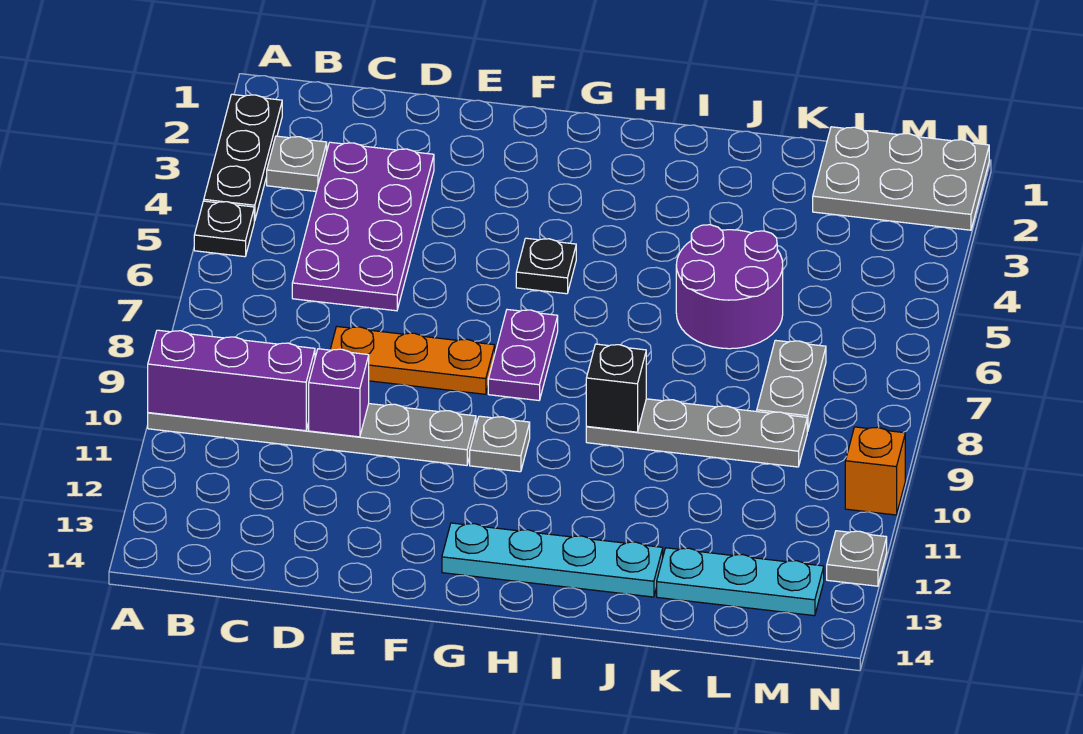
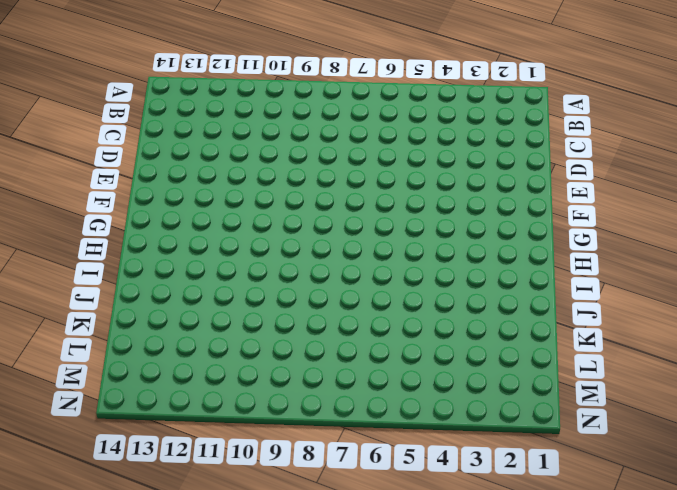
none -> black plate A2:A4 level 1
none -> black plate A5 level 1
none -> grey plate A10:F10 level 1

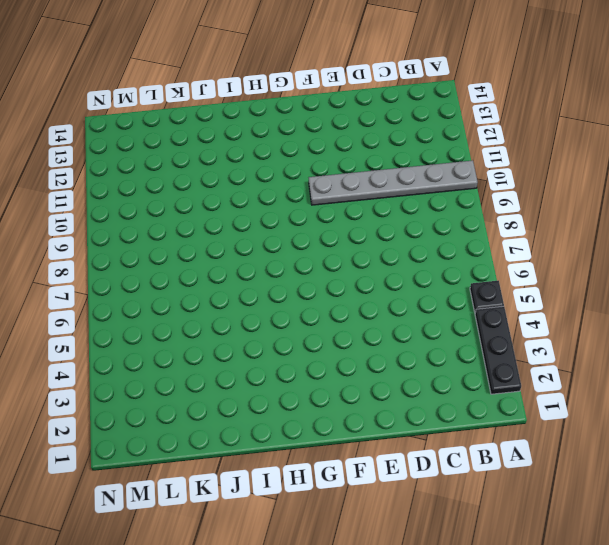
none -> grey plate B3 level 1
none -> purple plate C3:D6 level 1
none -> orange plate D8:F8 level 1

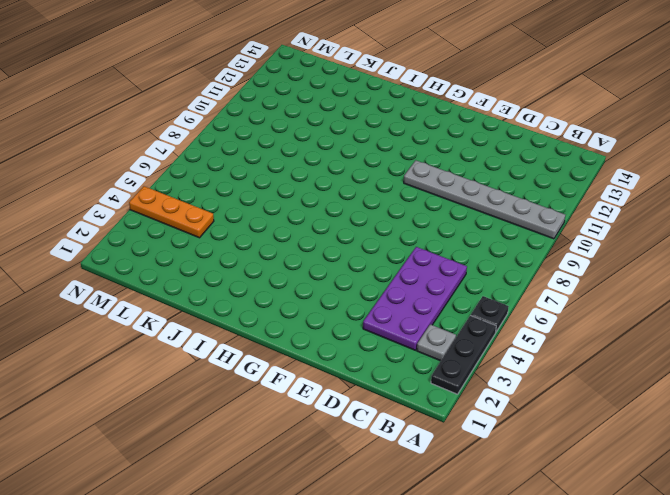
orange plate L4:N4 level 1 -> orange plate D8:F8 level 1
none -> black plate G5 level 1
none -> purple plate G7:G8 level 1
none -> grey plate G10 level 1

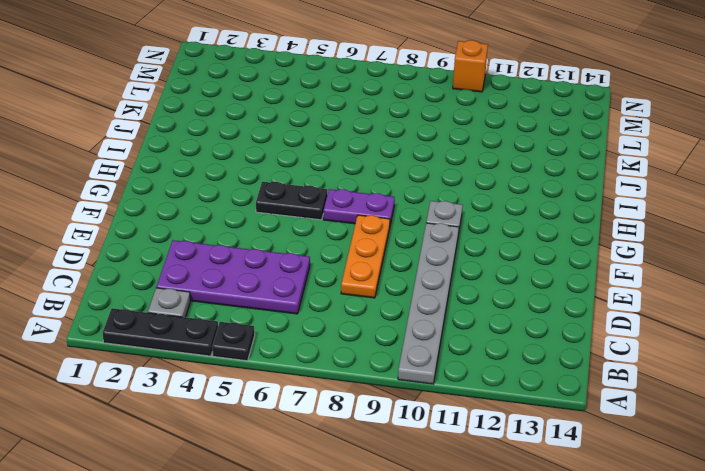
black plate G5:G6 level 1 -> black plate G5 level 1
none -> cyan plate G13:J13 level 1
none -> grey plate I9:L9 level 1
none -> purple round brick J5:K6 level 1

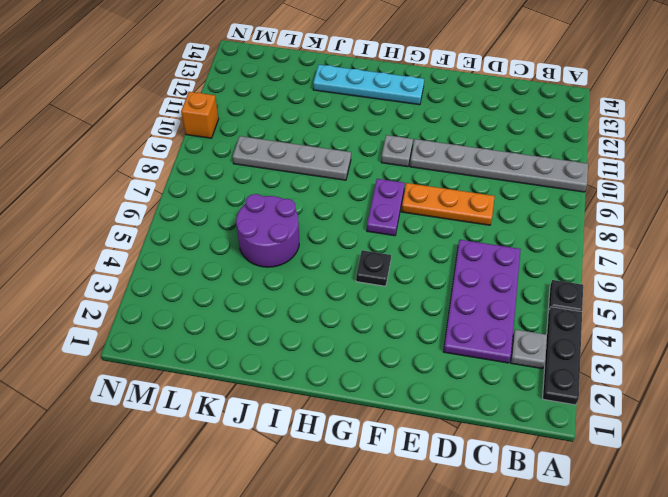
none -> cyan plate K13:M13 level 1
none -> grey plate L1:N2 level 1
none -> grey plate L7:L8 level 1

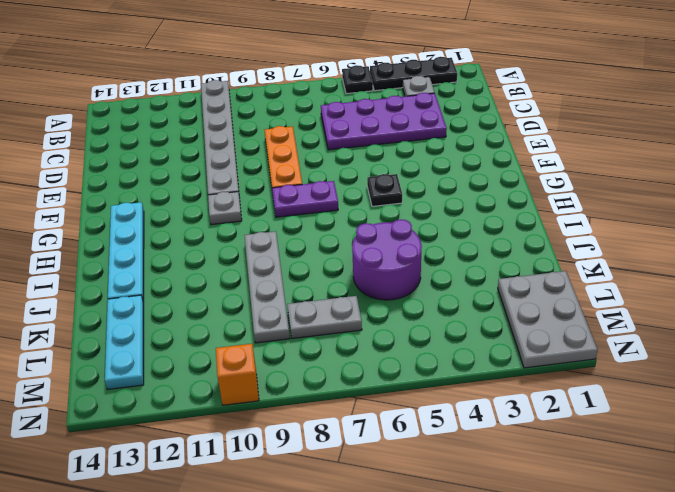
none -> grey plate N12 level 1
none -> purple brick A10:C10 level 2
none -> purple brick D10 level 2

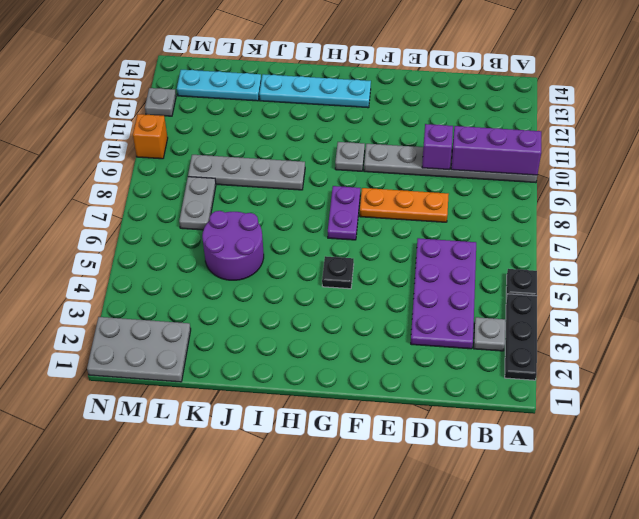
none -> black brick I9 level 2

